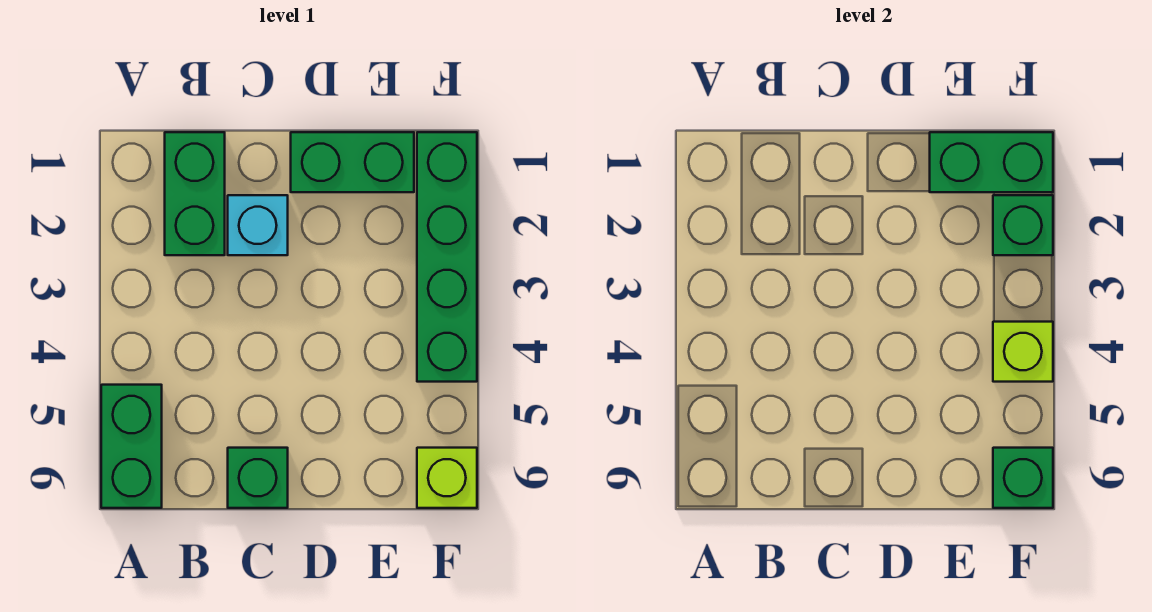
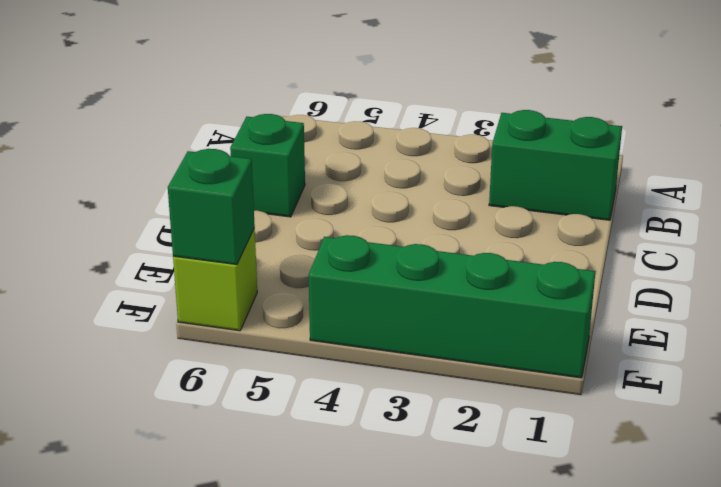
none -> green brick A5:A6 level 1
none -> cyan brick C2 level 1

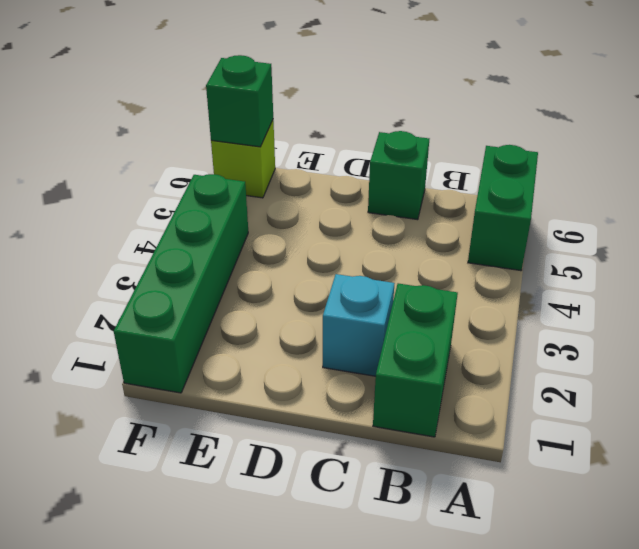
none -> green brick D1:E1 level 1
none -> green brick E1:F1 level 2

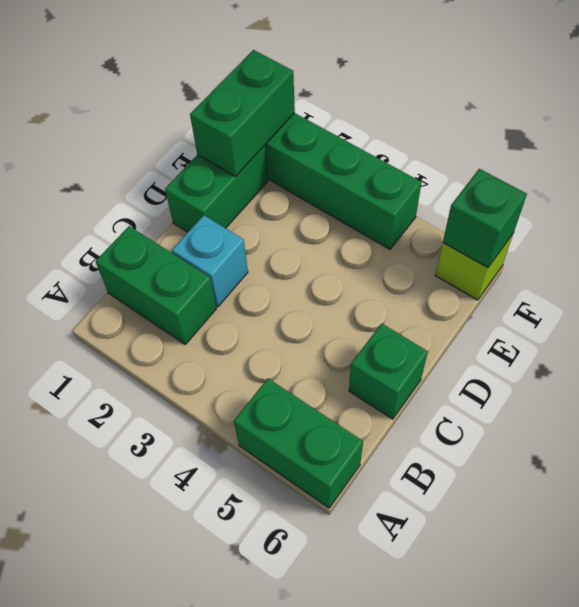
none -> green brick F2 level 2
none -> lime brick F4 level 2

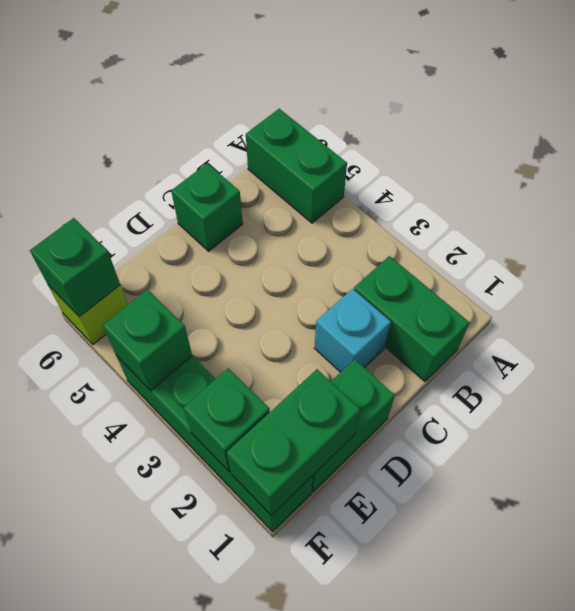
green brick F4 level 2 -> lime brick F4 level 2

